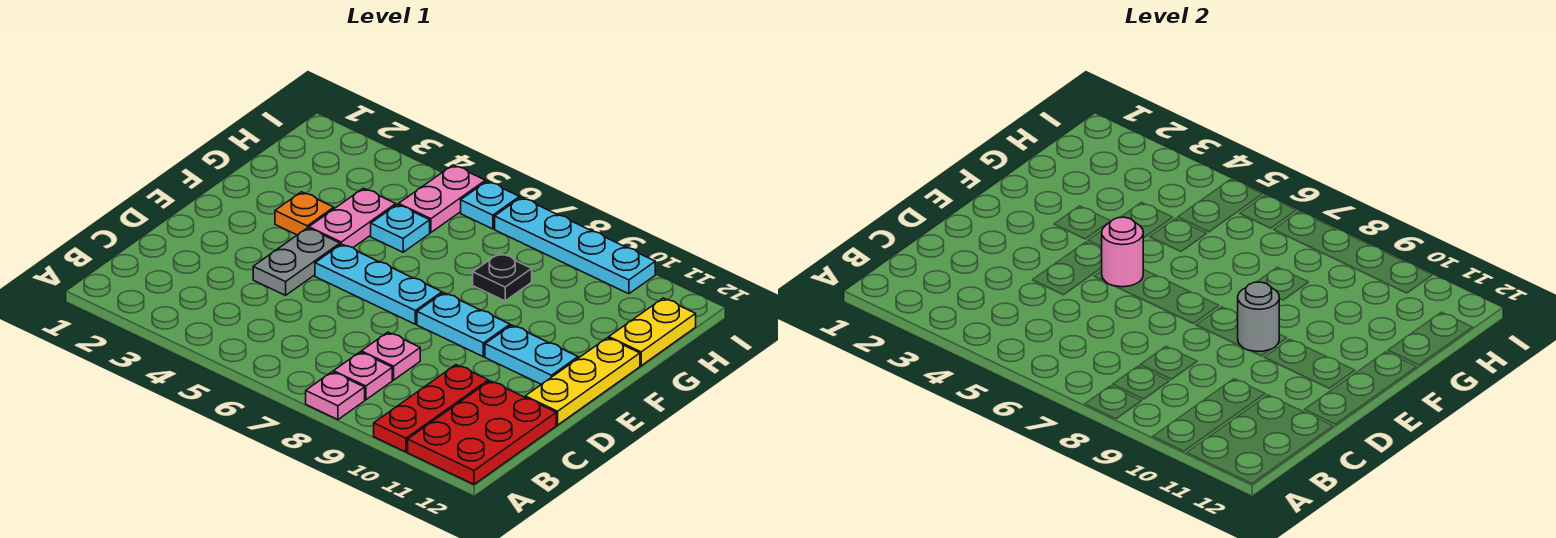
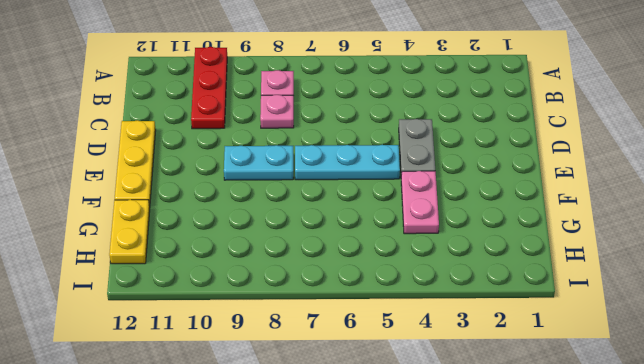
none -> pink plate A8 level 1
none -> red plate A11:C12 level 1
none -> cyan plate E10:E11 level 1

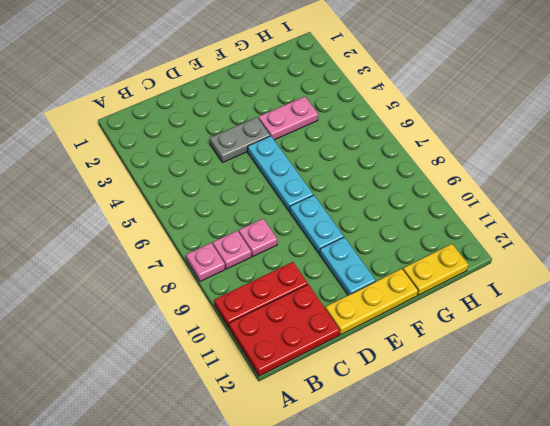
none -> orange plate F3 level 1
none -> cyan plate G5 level 1
none -> black plate G8 level 1

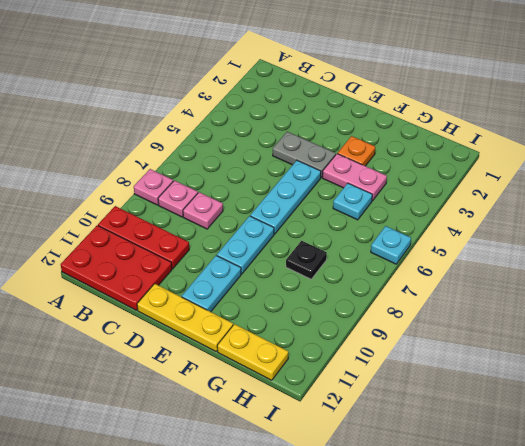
none -> pink plate H5:I5 level 1
none -> cyan plate I7:I10 level 1
none -> pink round brick E5 level 2

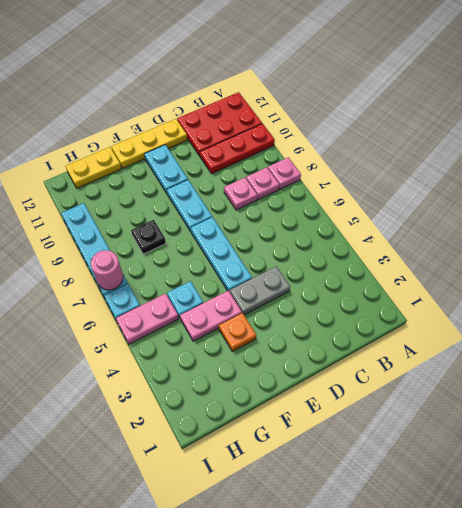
pink round brick I7 level 2 -> pink round brick E5 level 2
none -> grey round brick E9 level 2

